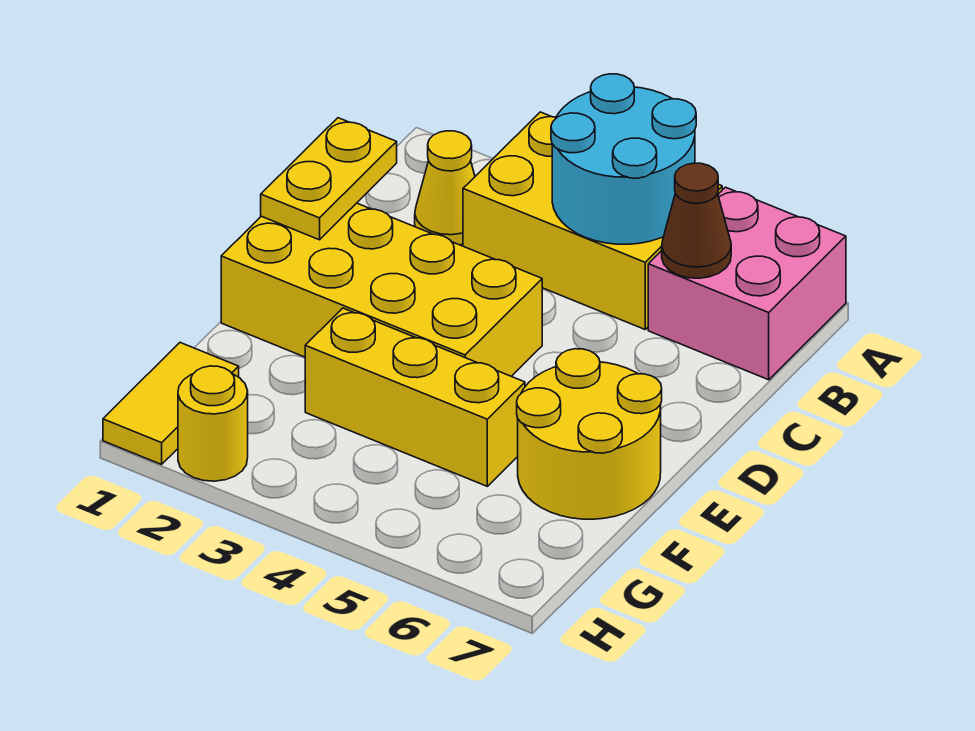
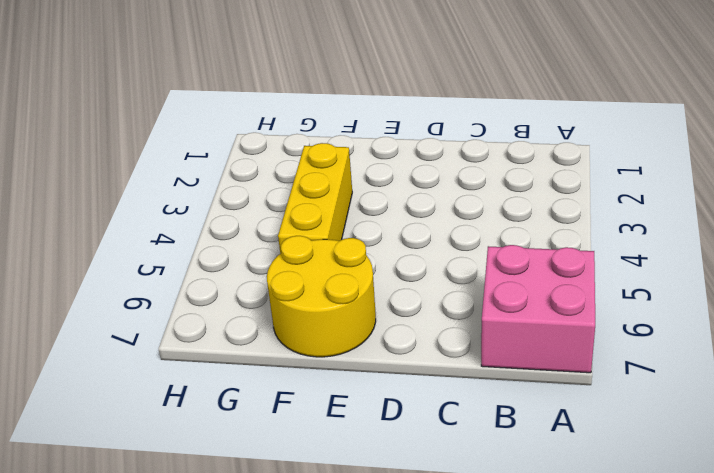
none -> yellow brick A3:B5 level 1
none -> yellow cone B2 level 1

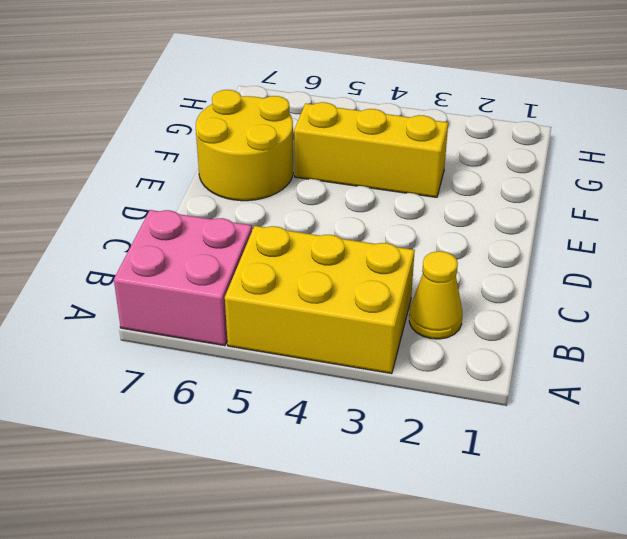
none -> yellow brick D1:E4 level 1
none -> yellow tile G1:H1 level 1

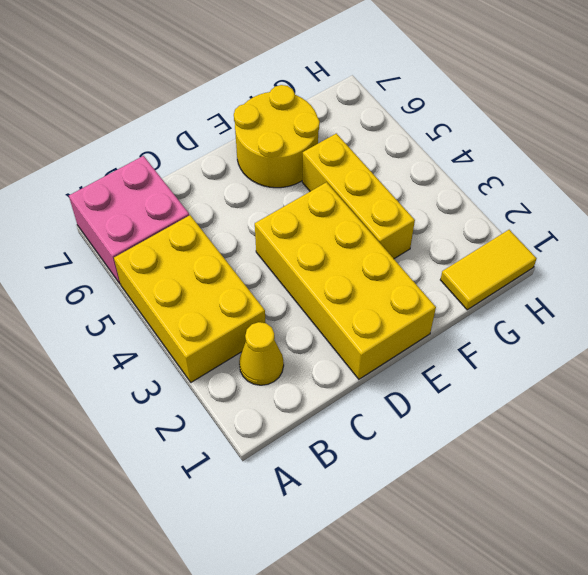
none -> yellow round brick H2 level 1
none -> cyan round brick A4:B5 level 2

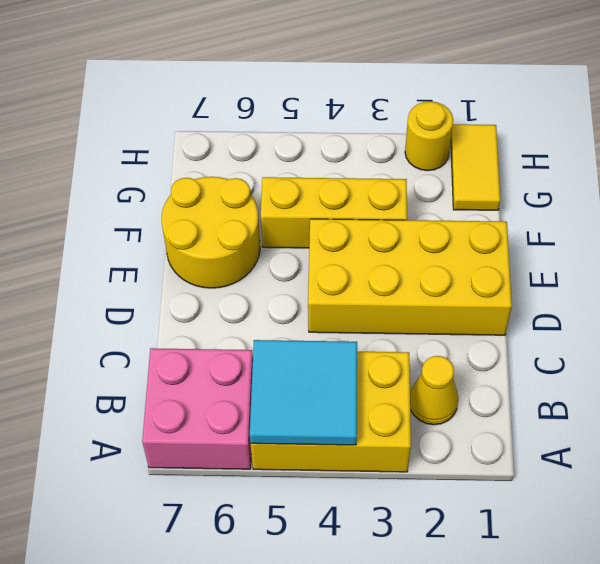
cyan tile A4:B5 level 2 -> cyan round brick A4:B5 level 2
none -> brown cone B6 level 2
none -> yellow plate C1:D1 level 2

